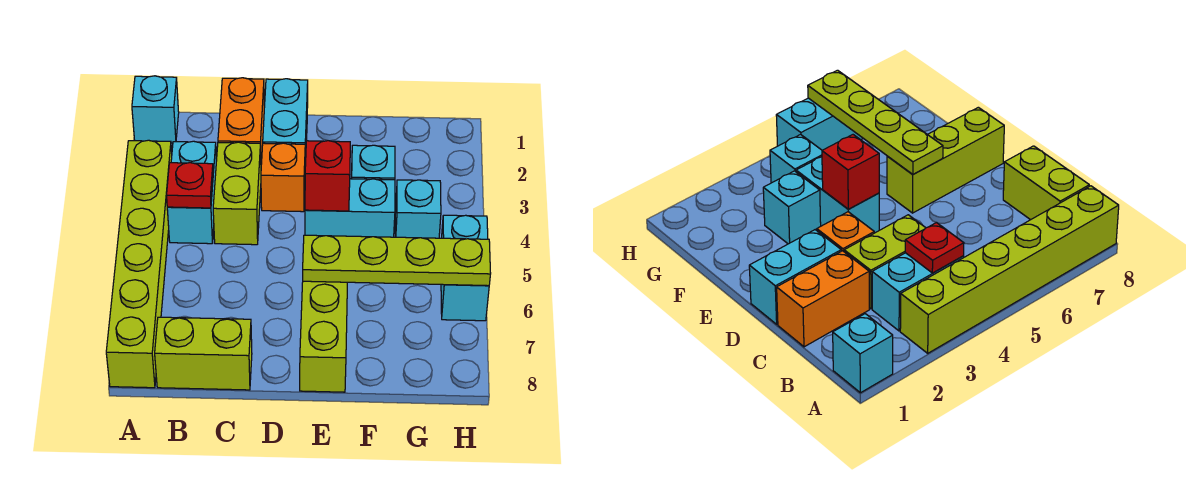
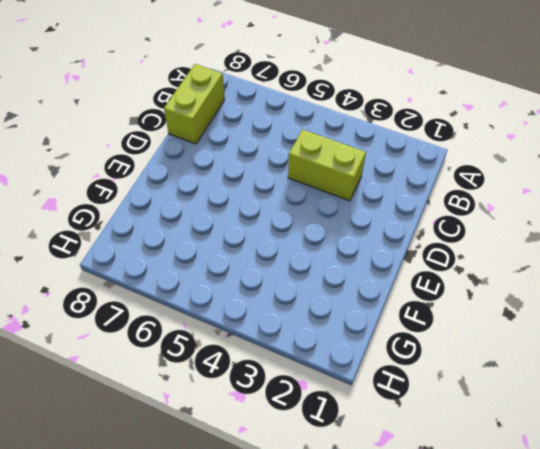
none -> cyan brick A1 level 1
none -> lime brick A3:A8 level 1
none -> cyan brick B3:B4 level 1

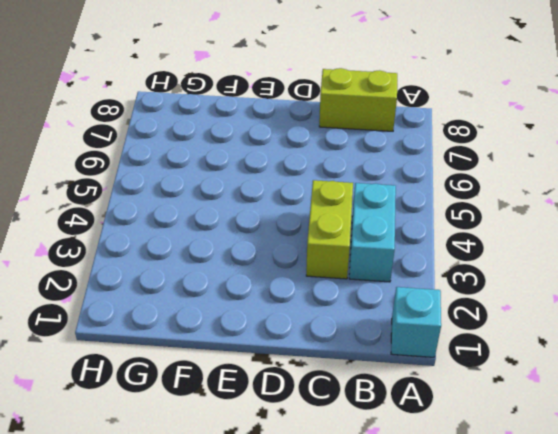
none -> lime brick A3:A8 level 1
none -> orange brick C1:C2 level 1
none -> cyan brick D1:D2 level 1

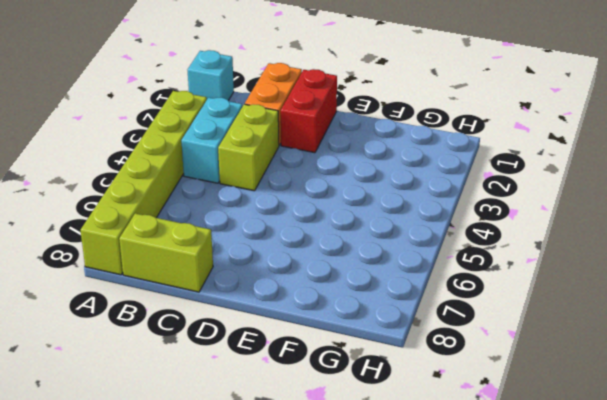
red brick D1:D2 level 1 -> cyan brick D1:D2 level 1
none -> orange brick D3 level 1
none -> cyan brick E4:F4 level 1
none -> lime brick E6:E8 level 1

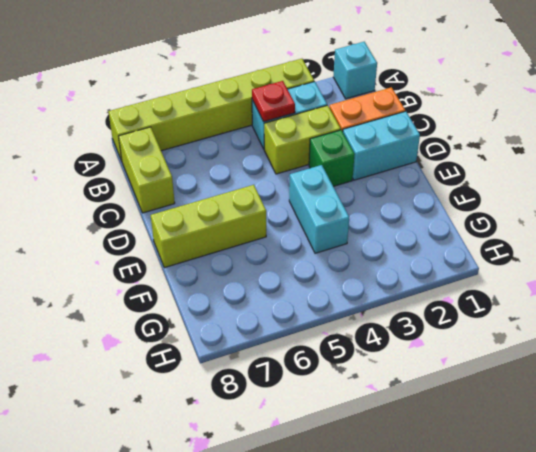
green brick D3 level 1 -> orange brick D3 level 1
none -> cyan brick F3 level 1
none -> cyan brick G4 level 1
none -> cyan brick H5:H6 level 1

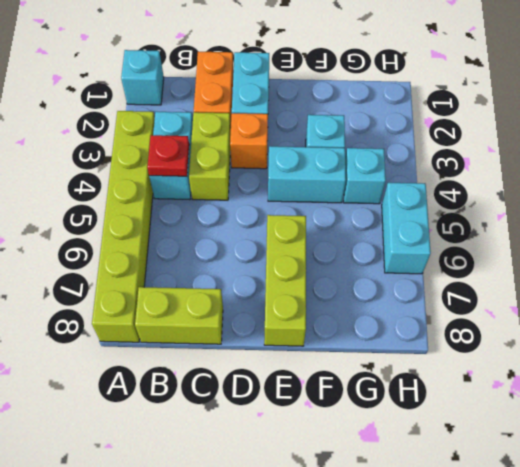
none -> red brick E4 level 2
none -> lime plate E6:H6 level 2

